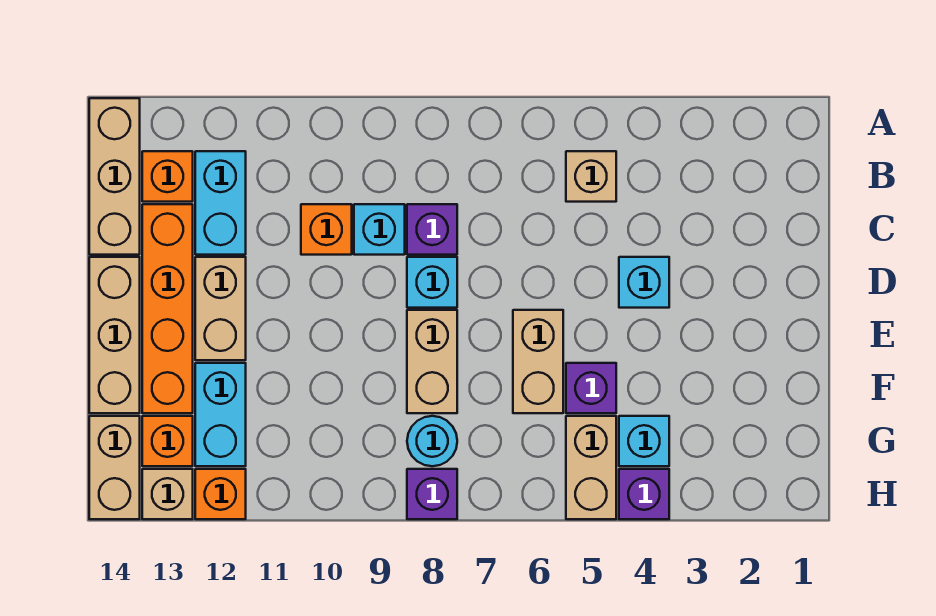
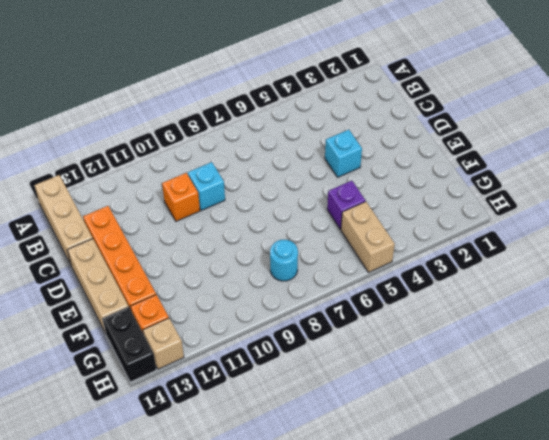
black brick G14:H14 level 1 -> tan brick G14:H14 level 1
none -> tan brick B5 level 1
none -> cyan brick B12:C12 level 1
none -> orange brick B13 level 1

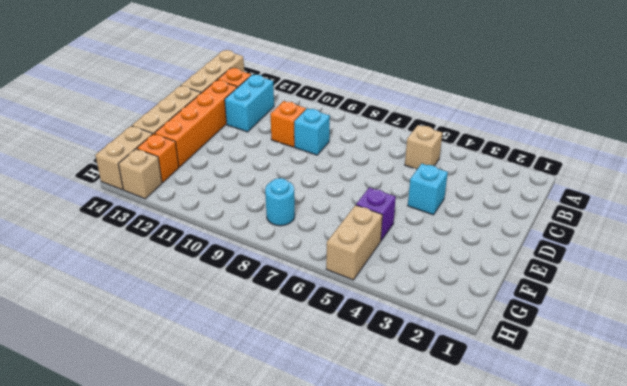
none -> purple brick C8 level 1
none -> cyan brick D8 level 1
none -> tan brick D12:E12 level 1

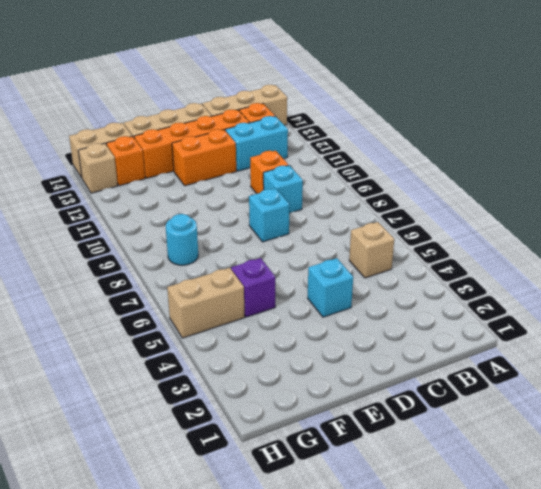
orange brick D12:E12 level 1 -> tan brick D12:E12 level 1
none -> purple brick C8 level 1
none -> tan brick E6:F6 level 1
none -> tan brick E8:F8 level 1

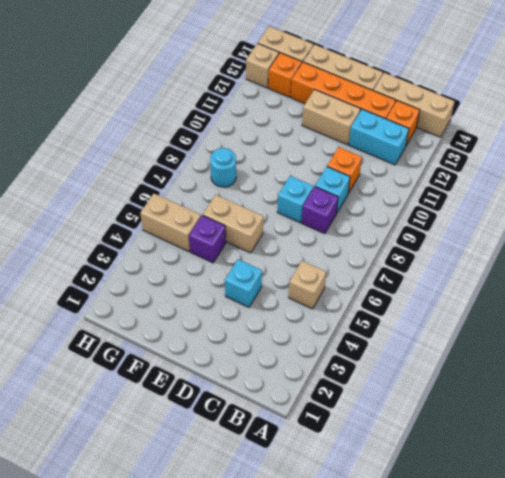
none -> tan brick E8:F8 level 1
none -> cyan brick F12:G12 level 1
none -> cyan brick G4 level 1

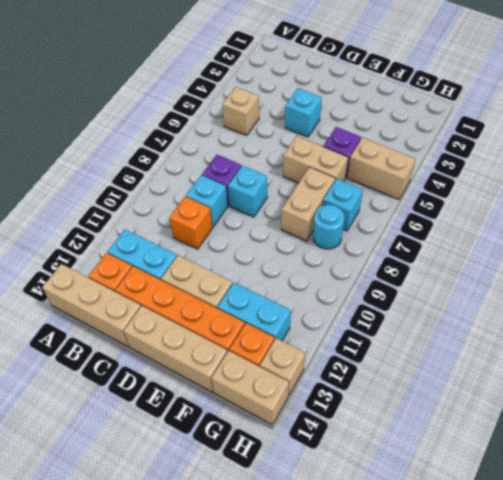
tan brick F7:F8 level 1 -> tan brick E8:F8 level 1
cyan brick G7 level 1 -> cyan brick G4 level 1
none -> purple brick H4 level 1
none -> purple brick H8 level 1
none -> orange brick H12 level 1

